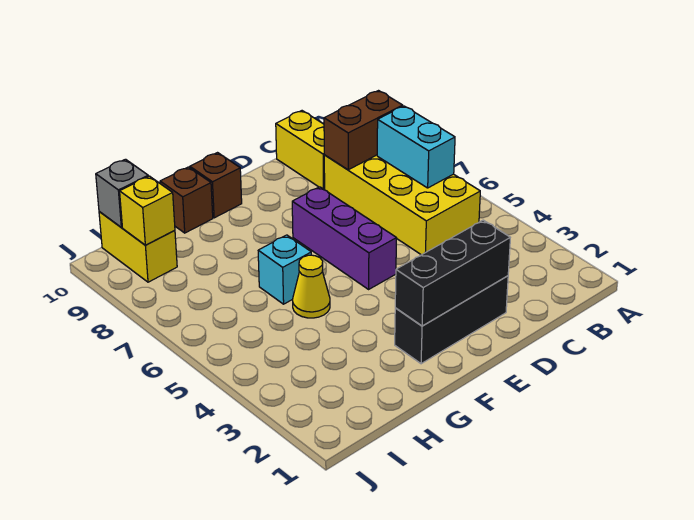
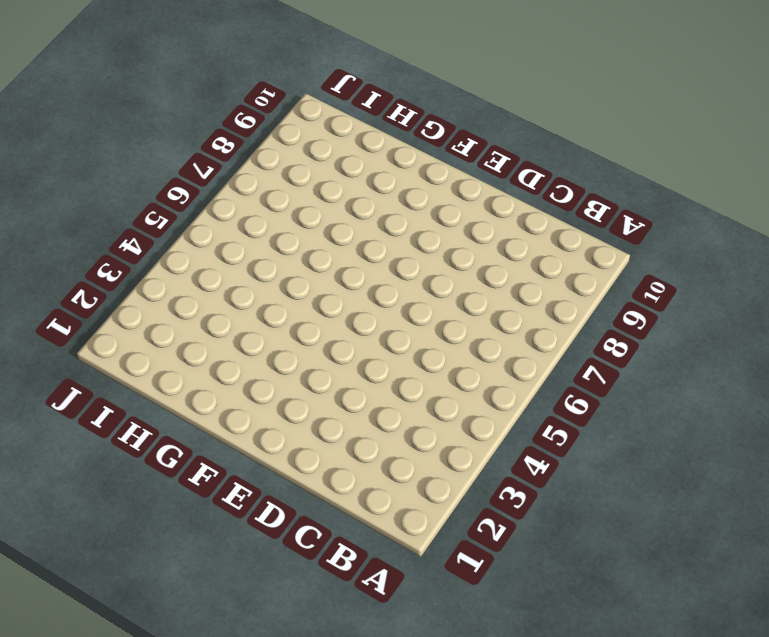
none -> yellow brick B5:C8 level 1
none -> yellow brick C9:C10 level 1
none -> black brick D2:F2 level 1

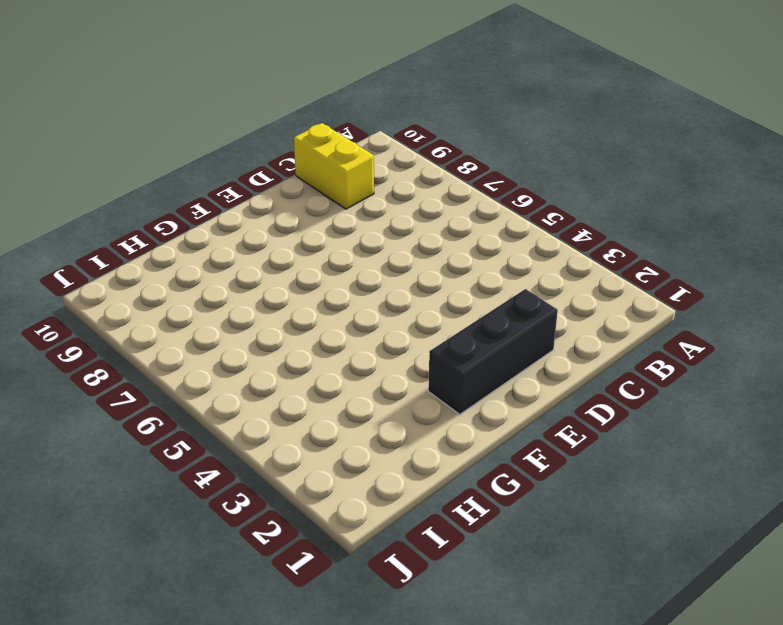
none -> yellow brick B5:C8 level 1
none -> purple brick E5:E7 level 1
none -> brown brick F10 level 1

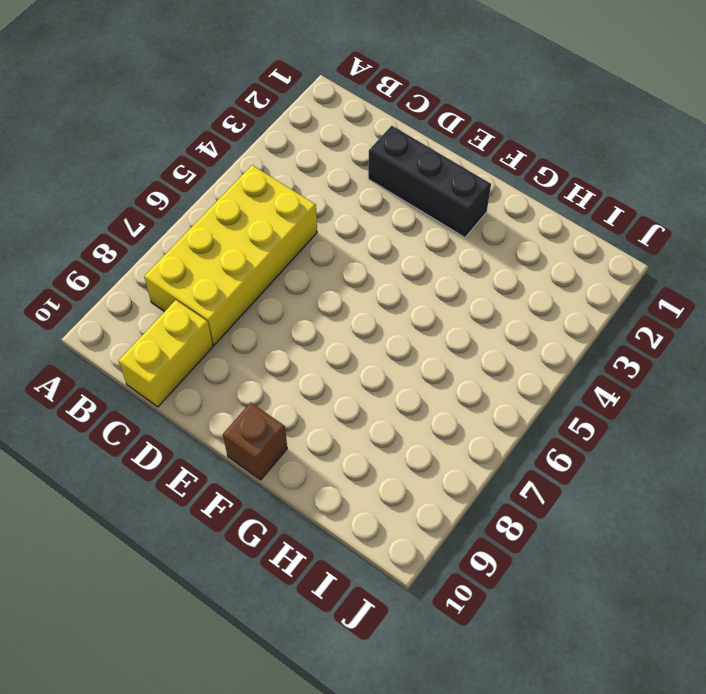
none -> purple brick E5:E7 level 1
none -> yellow cone G5 level 1
none -> cyan brick G6 level 1

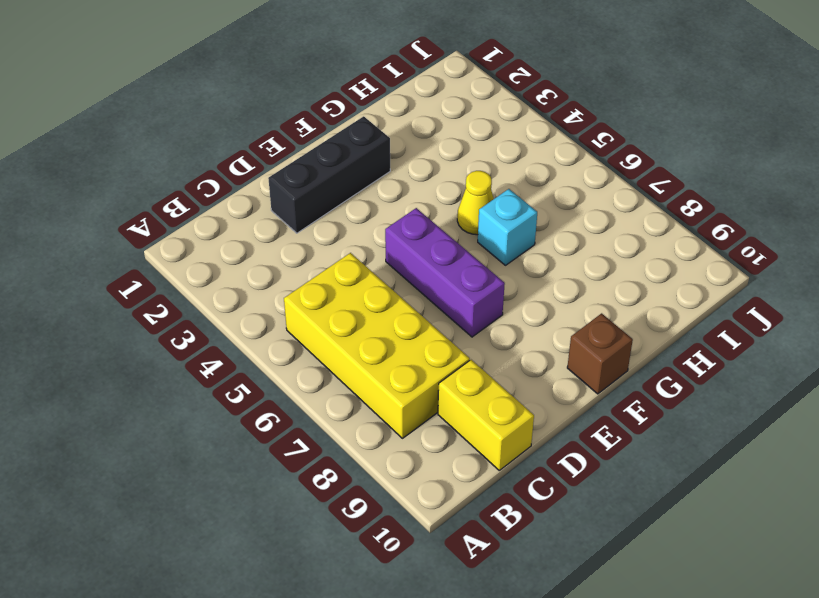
none -> brown brick G10 level 1
none -> yellow brick I9:I10 level 1
none -> cyan brick B6:B7 level 2

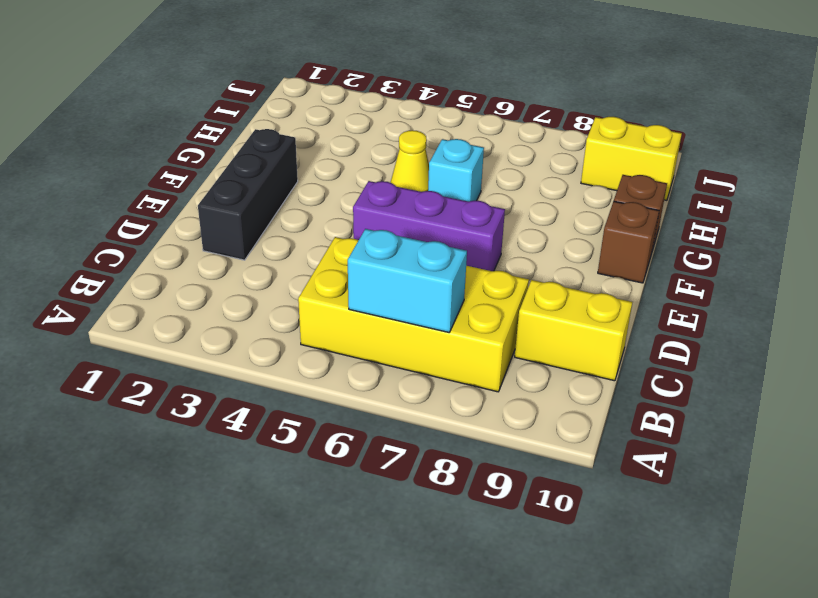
none -> brown brick B8:C8 level 2
none -> black brick D2:F2 level 2
none -> yellow brick I9 level 2

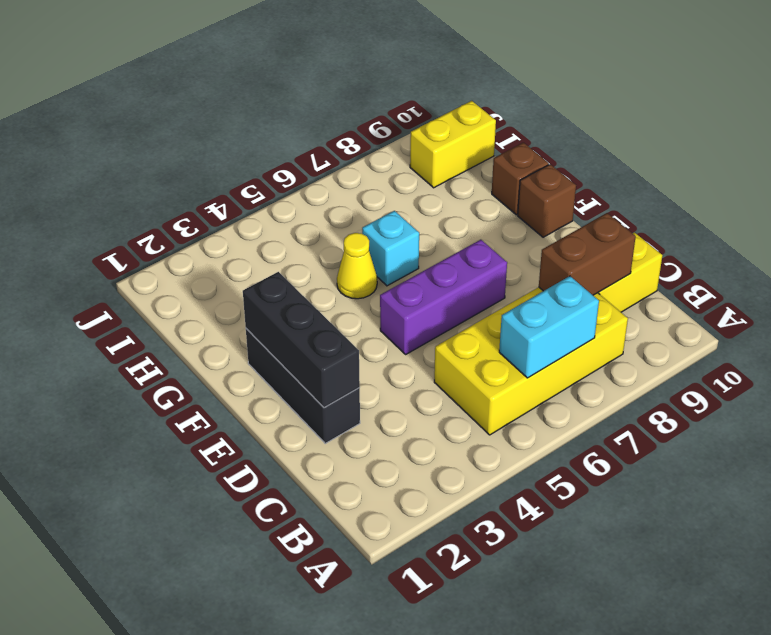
brown brick C8:C9 level 2 -> brown brick B8:C8 level 2
none -> yellow brick I9 level 2
none -> grey brick I10 level 2

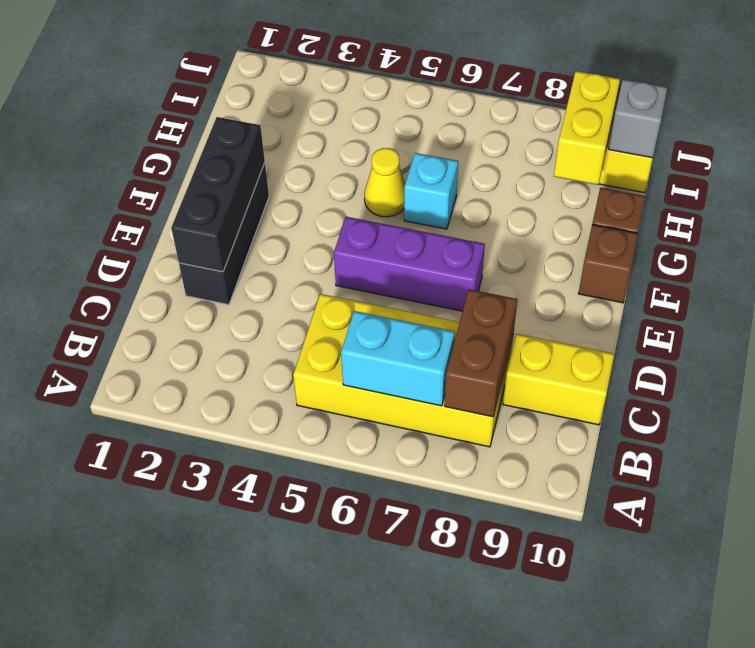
yellow brick H9:I9 level 2 -> yellow brick I9 level 2

